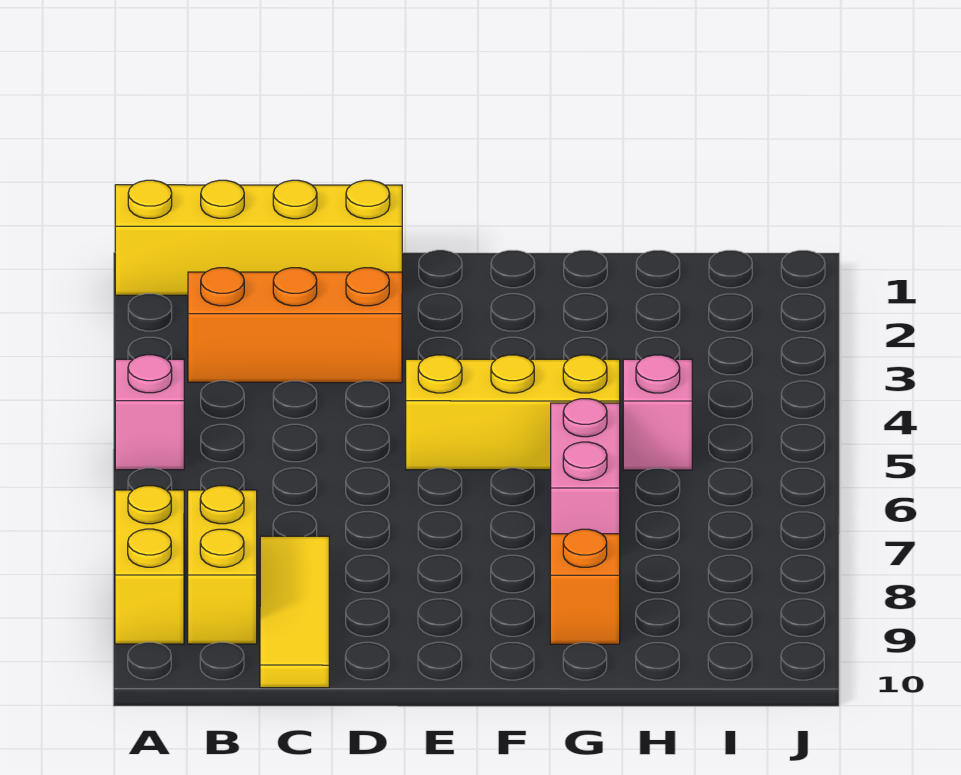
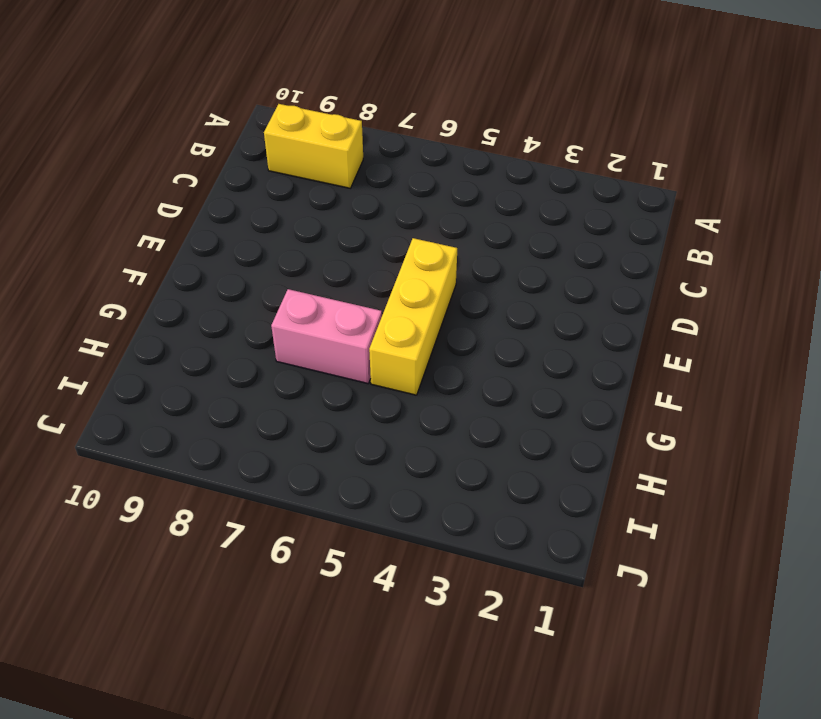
none -> yellow brick A1:D1 level 1
none -> pink brick A5 level 1

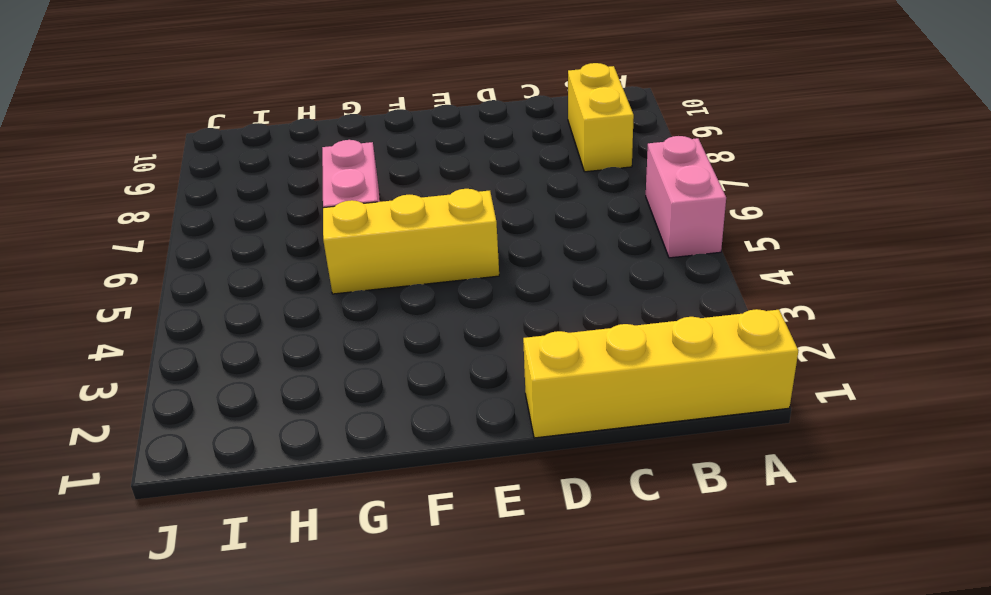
pink brick A5:A6 level 1 -> pink brick A5 level 1
none -> yellow brick A8:A9 level 1
none -> orange brick B3:D3 level 1

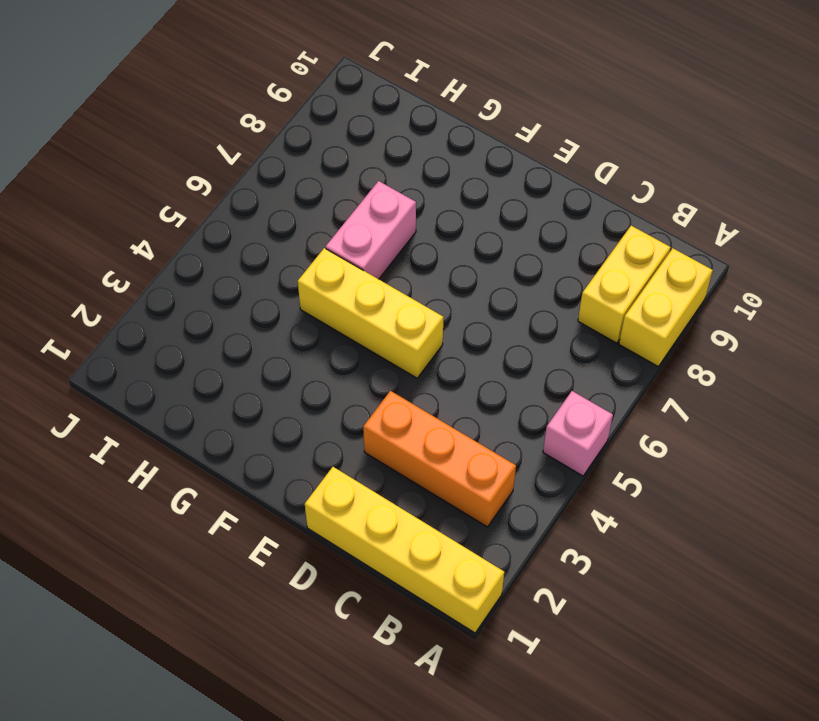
none -> yellow tile C8:C10 level 1
none -> orange brick G9 level 1

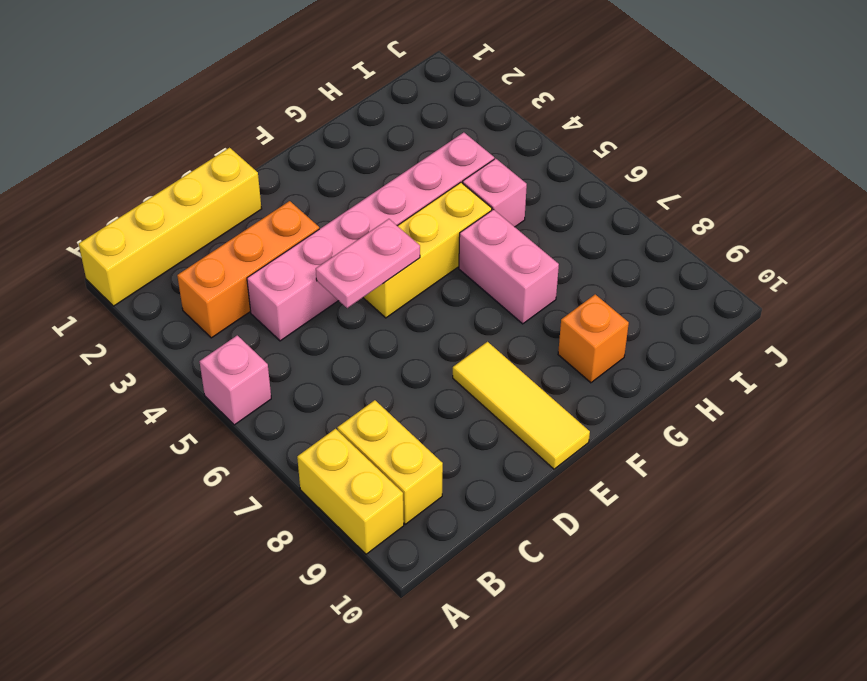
pink brick C4:H4 level 1 -> none
pink plate D5:E5 level 2 -> none
yellow tile E8:E10 level 1 -> yellow tile C8:C10 level 1

